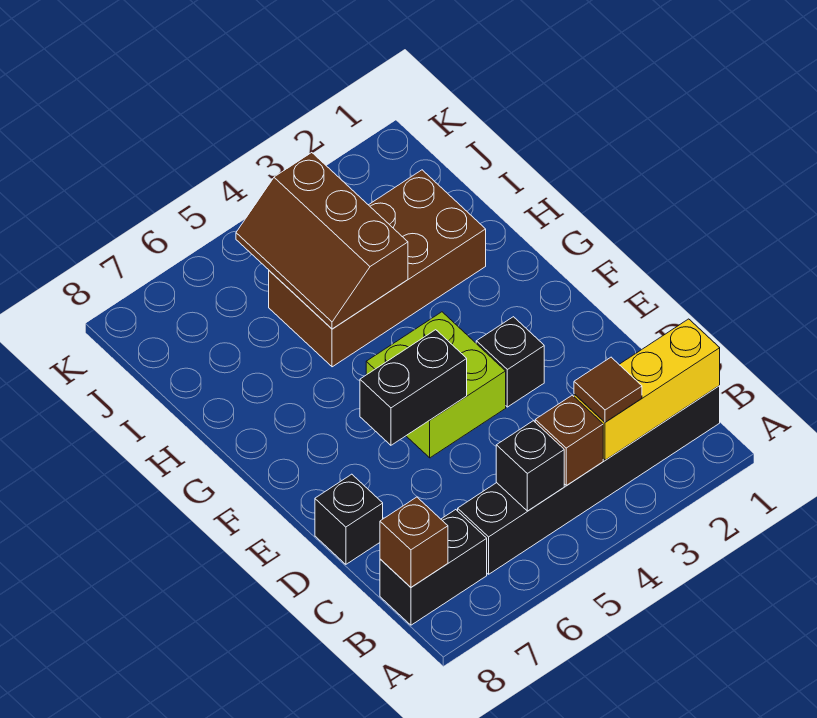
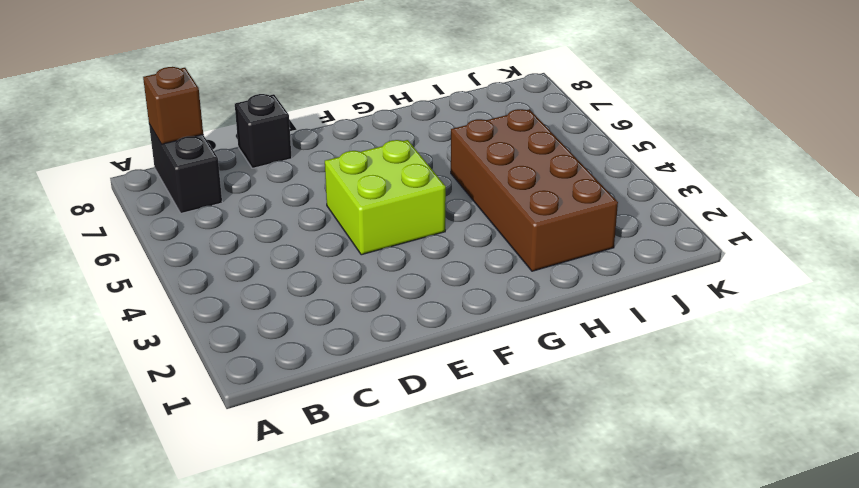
none -> black brick B1:B6 level 1
none -> black brick E3 level 1
none -> yellow brick B1:B3 level 2

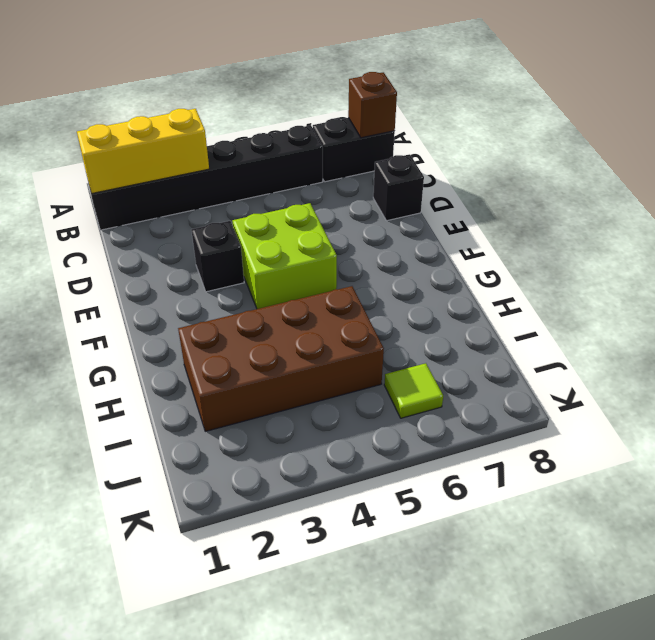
lime tile J6 level 1 -> none
none -> brown brick B4 level 2
none -> black brick B5 level 2
none -> black brick E5:E6 level 2

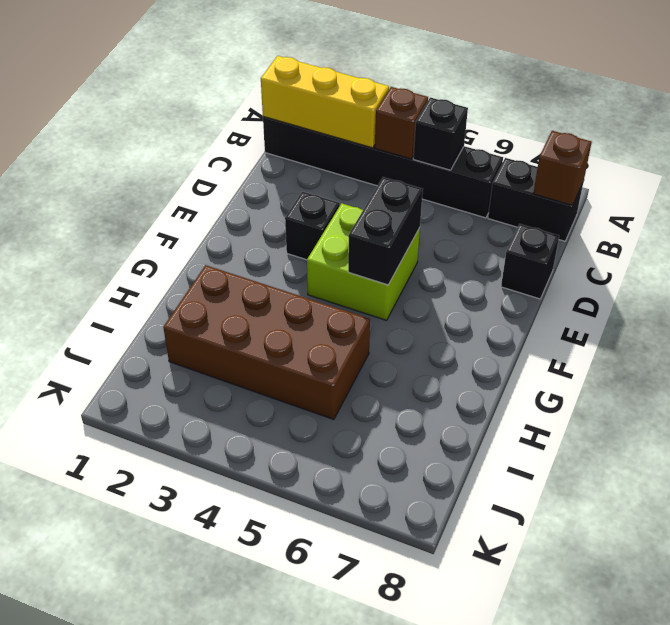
black brick E5:F5 level 2 -> black brick E5:E6 level 2
none -> brown slope H4:J5 level 2 top 4
none -> brown tile B3 level 3

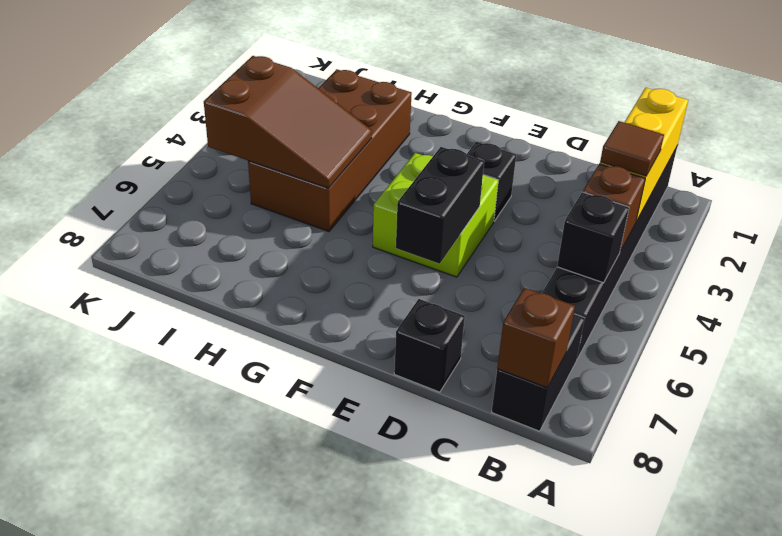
brown slope H4:J5 level 2 top J -> brown slope H4:J5 level 2 top 4

